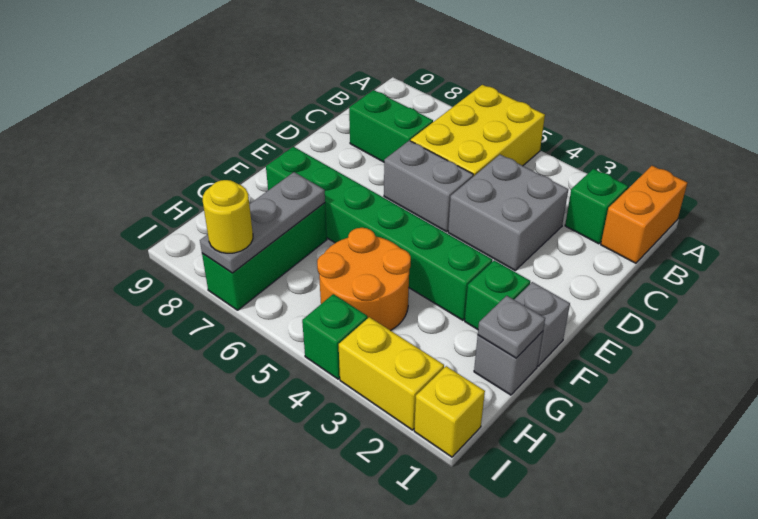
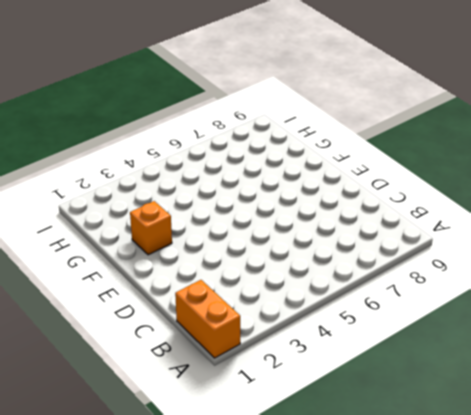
orange brick F2 level 1 -> green brick F2 level 1
none -> yellow brick A5:C6 level 1
none -> green brick B2 level 1
none -> grey brick C3:D4 level 1

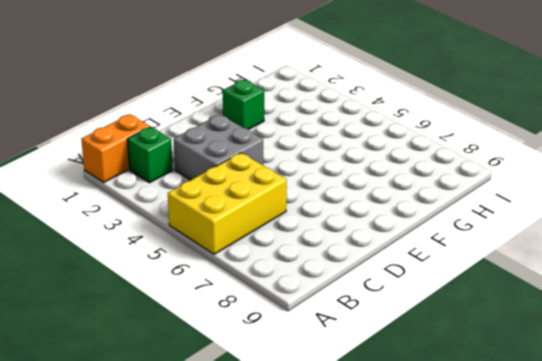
none -> green brick C7:C8 level 1
none -> grey brick D5:D6 level 1
none -> grey brick F1 level 1

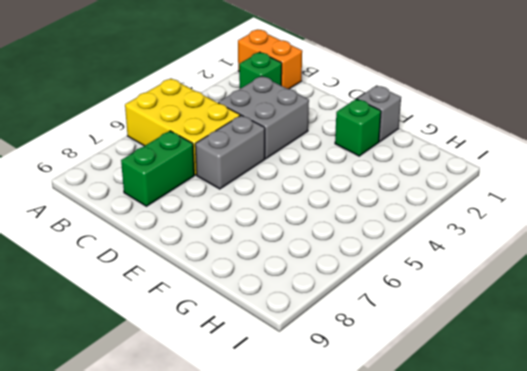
none -> green brick F3:F8 level 1
none -> grey brick G1 level 1
none -> orange round brick G4:H5 level 1

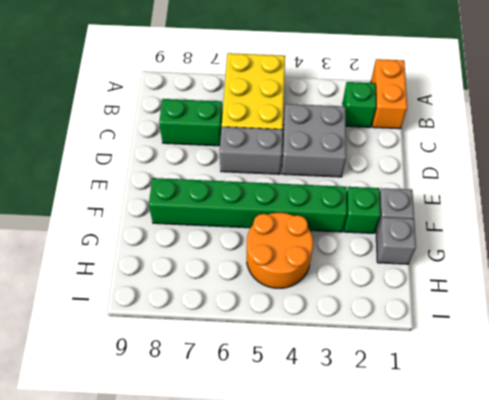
none -> green brick G7:I7 level 1
none -> yellow brick I1 level 1
none -> yellow brick I2:I3 level 1

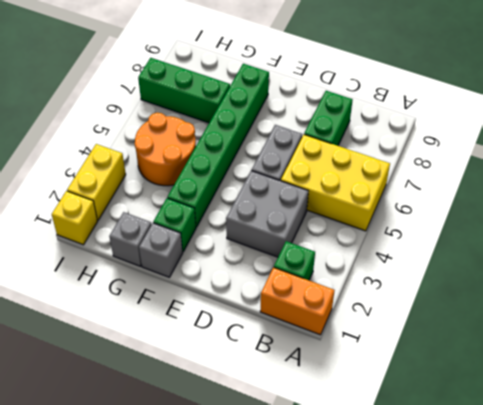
none -> green brick I4 level 1
none -> grey plate G1 level 2
none -> grey plate G7:I7 level 2

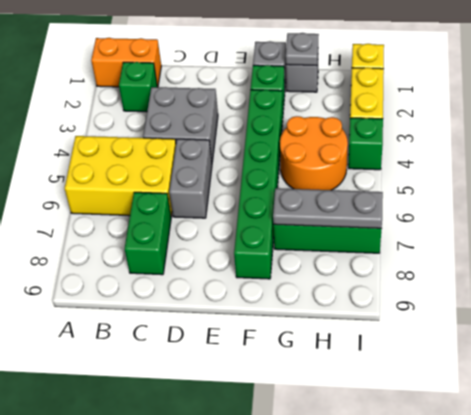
none -> yellow round brick I7 level 3

